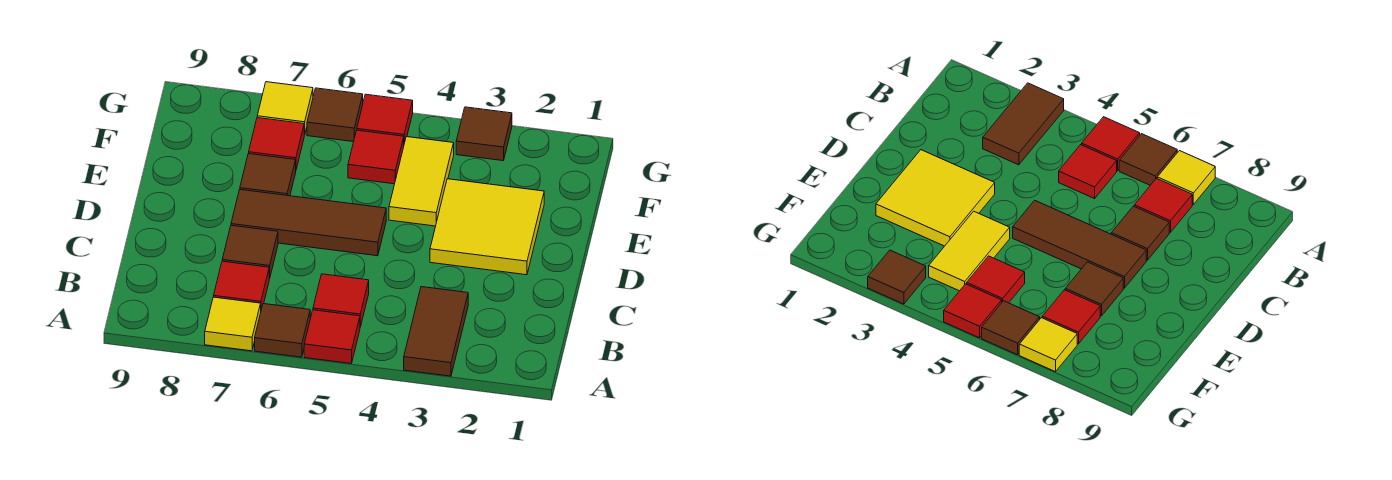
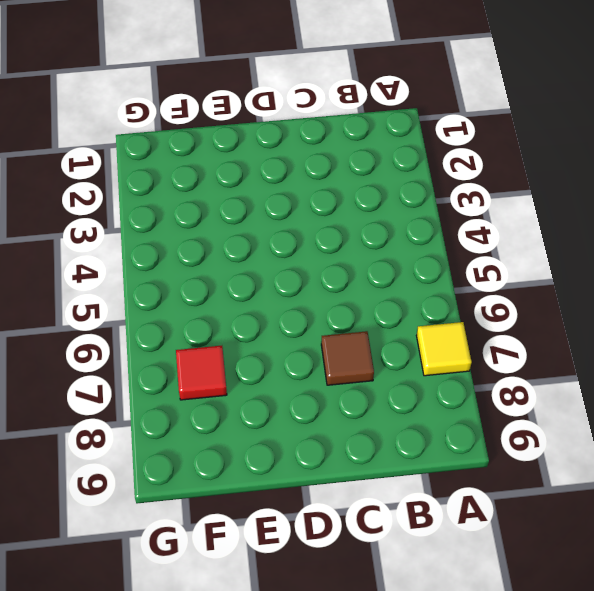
none -> brown tile A3:B3 level 1
none -> red tile A5 level 1
none -> brown tile A6 level 1

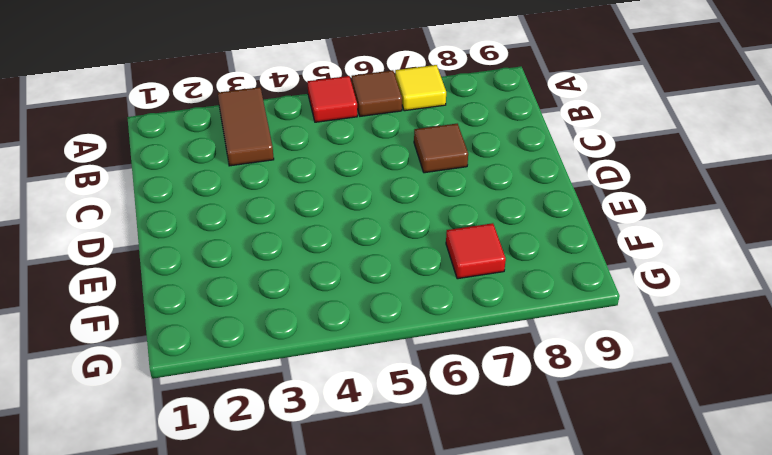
none -> red tile B5 level 1
none -> red tile B7 level 1
none -> yellow tile D2:E3 level 1

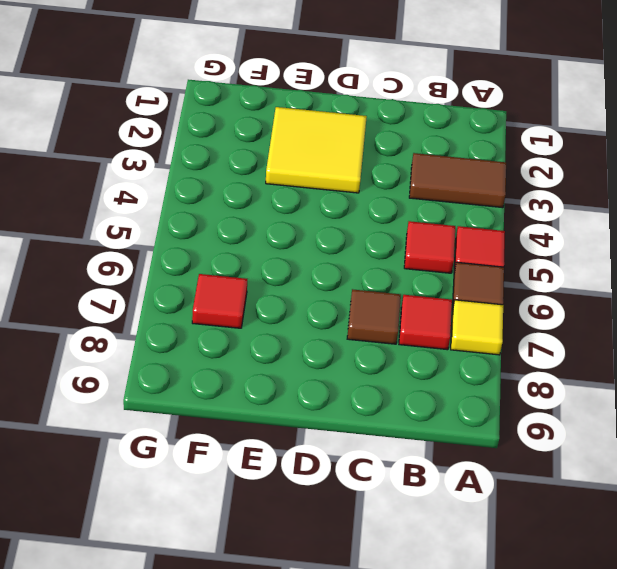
none -> brown tile D5:D7 level 1
none -> yellow tile E4:F4 level 1
none -> brown tile E7 level 1

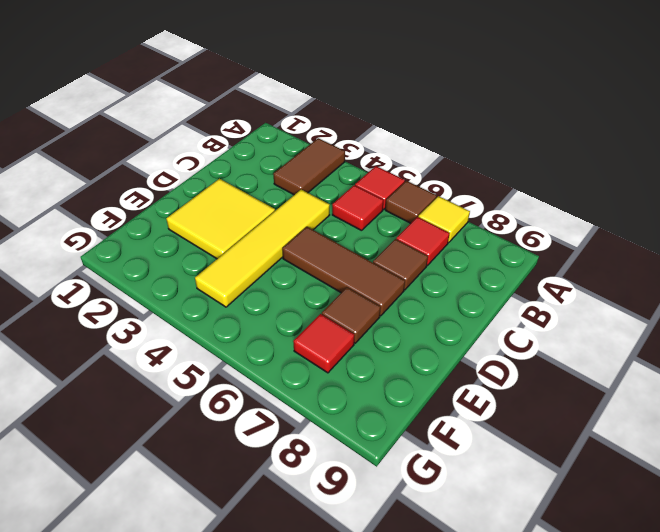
yellow tile C4:F4 level 1 -> yellow tile E4:F4 level 1
none -> red tile F5 level 1
none -> brown tile G3 level 1
none -> red tile G5 level 1

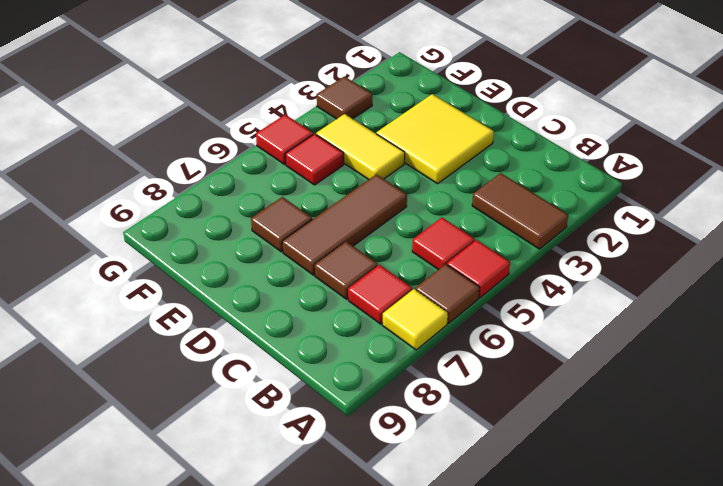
none -> red tile F7 level 1
none -> brown tile G6 level 1
none -> yellow tile G7 level 1

